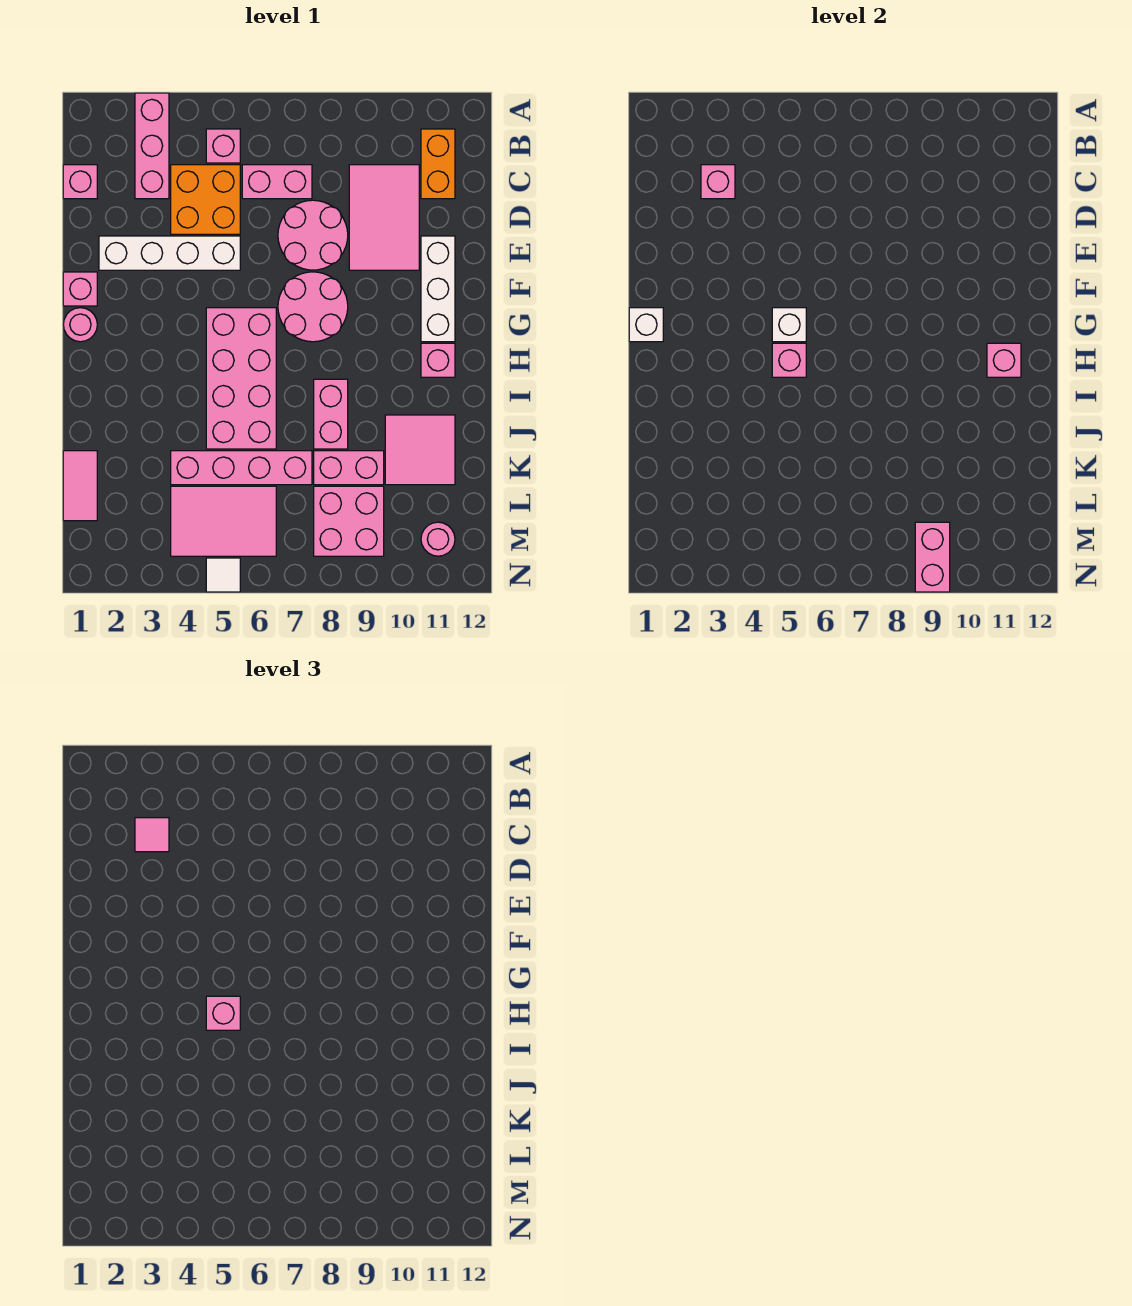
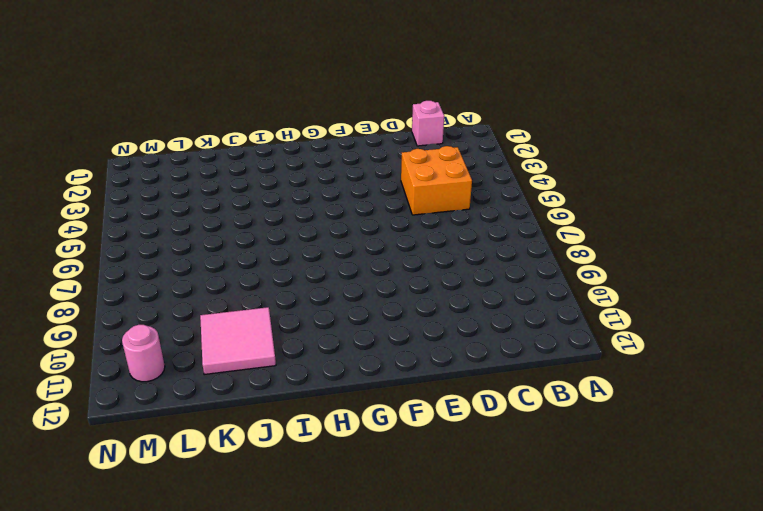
none -> pink brick A3:C3 level 1
none -> pink brick B5 level 1
none -> orange brick B11:C11 level 1
none -> pink brick C6:C7 level 1

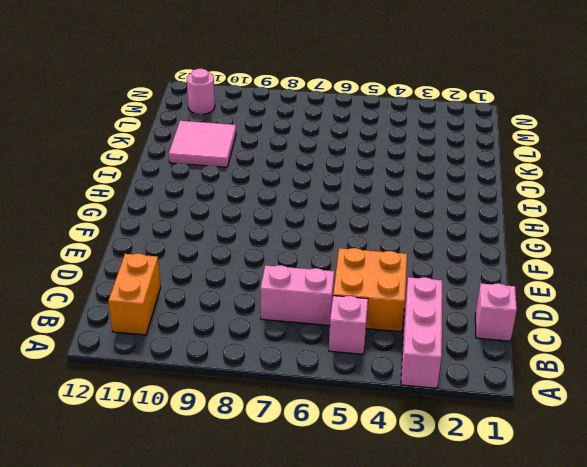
none -> pink tile C9:E10 level 1
none -> pink round brick D7:E8 level 1
none -> white brick E2:E5 level 1
none -> white brick E11:G11 level 1

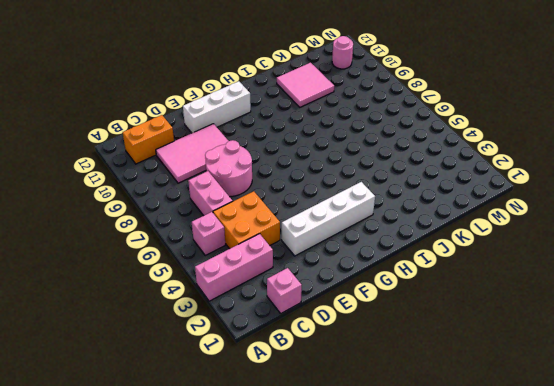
white brick E3:H3 level 1 -> white brick E2:E5 level 1
none -> pink brick F1 level 1
none -> pink round brick F7:G8 level 1
none -> pink round brick G1 level 1
none -> pink brick G5:J6 level 1

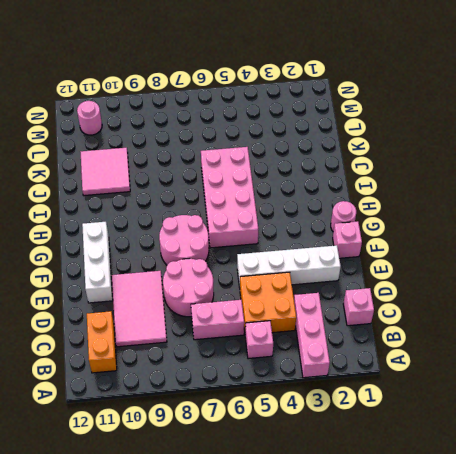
none -> pink brick H11 level 1
none -> pink brick I8:J8 level 1
none -> pink tile K1:L1 level 1
none -> pink brick K4:K7 level 1

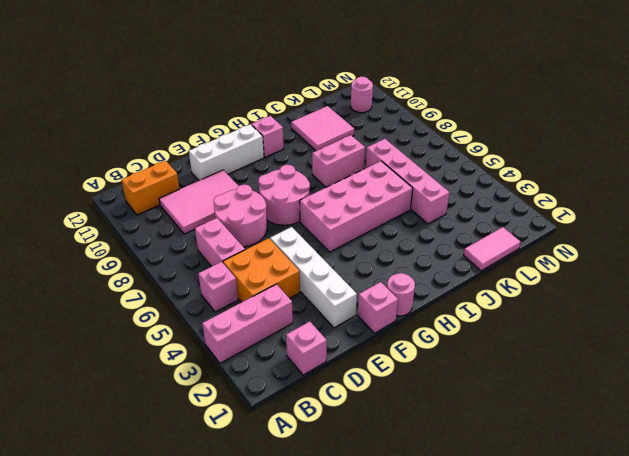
none -> pink brick K8:K9 level 1
none -> pink tile L4:M6 level 1
none -> pink brick L8:M9 level 1
none -> white tile N5 level 1

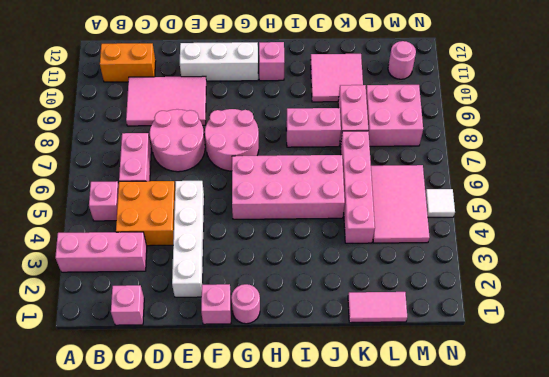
none -> pink brick C3 level 2
none -> white brick G1 level 2
none -> white brick G5 level 2
none -> pink brick H5 level 2

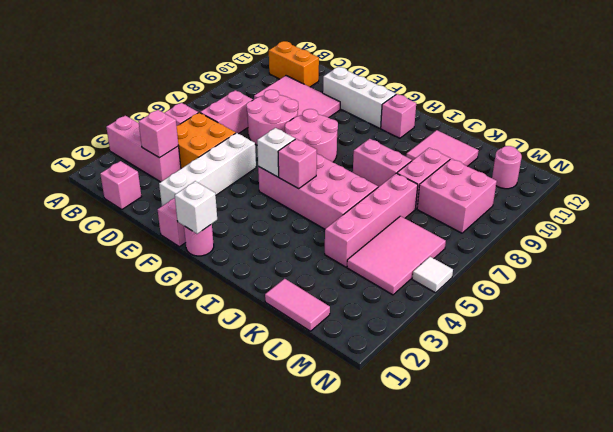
none -> pink brick H11 level 2
none -> pink brick M9:N9 level 2
none -> pink tile C3 level 3
none -> pink brick H5 level 3

